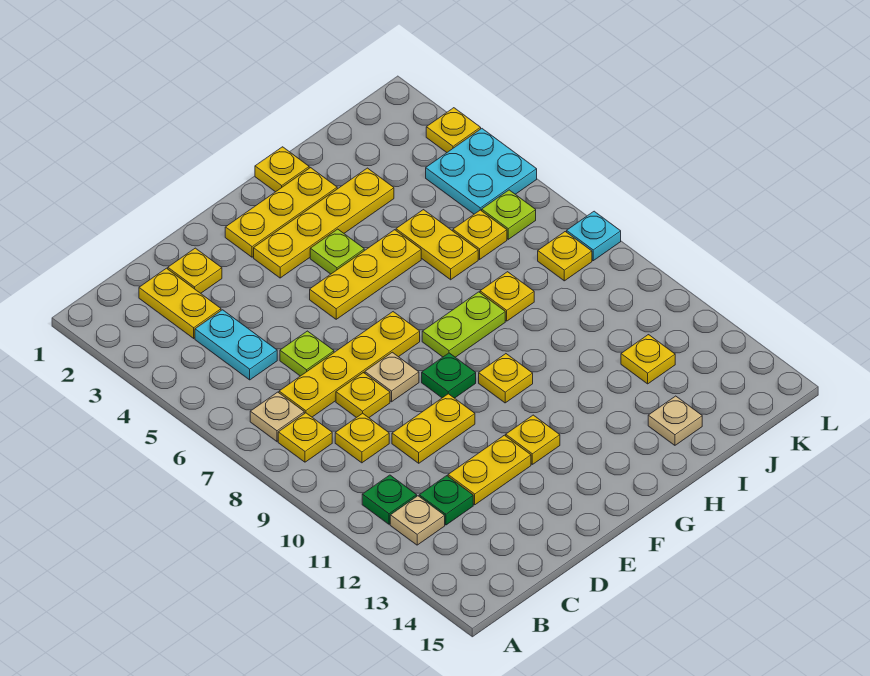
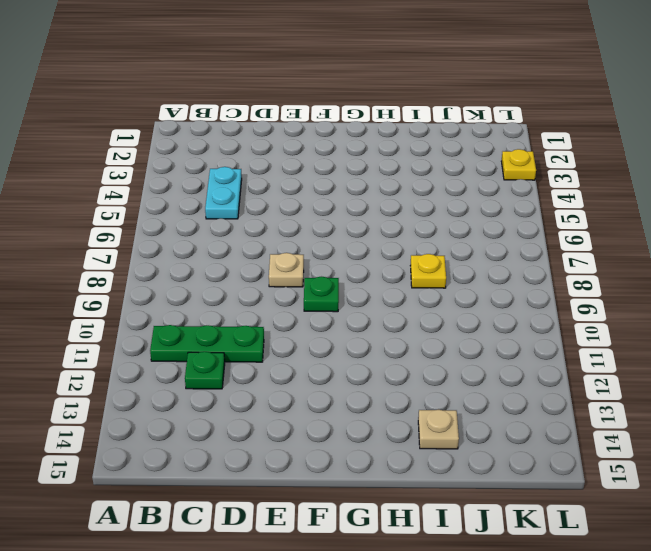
green plate B11:D11 level 1 -> green plate B11 level 1
none -> tan plate B7 level 1
none -> yellow plate B8 level 1
none -> tan plate B12 level 1
none -> yellow plate C2:C3 level 1

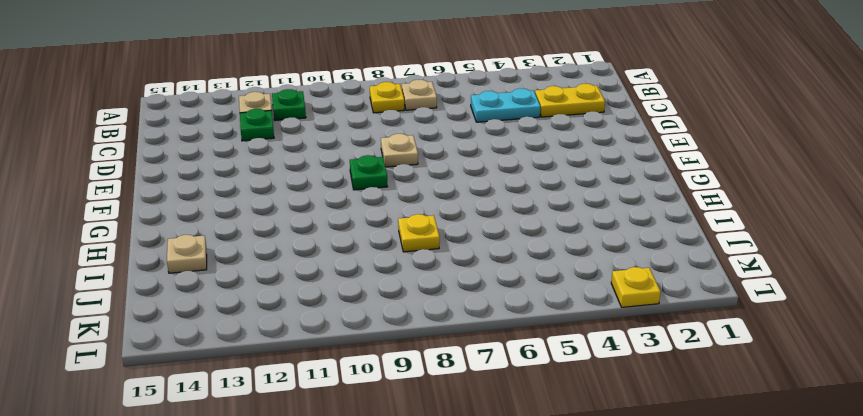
none -> yellow plate C7:F7 level 1
none -> yellow plate C9 level 1
none -> yellow plate D2 level 1
none -> lime plate D6 level 1

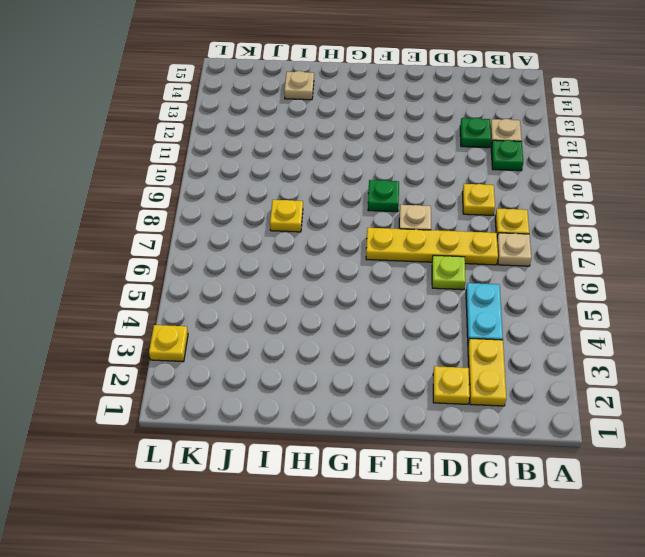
none -> yellow plate D8 level 1
none -> yellow plate D10:E10 level 1
none -> yellow plate D12:E12 level 1
none -> yellow plate F2:H2 level 1

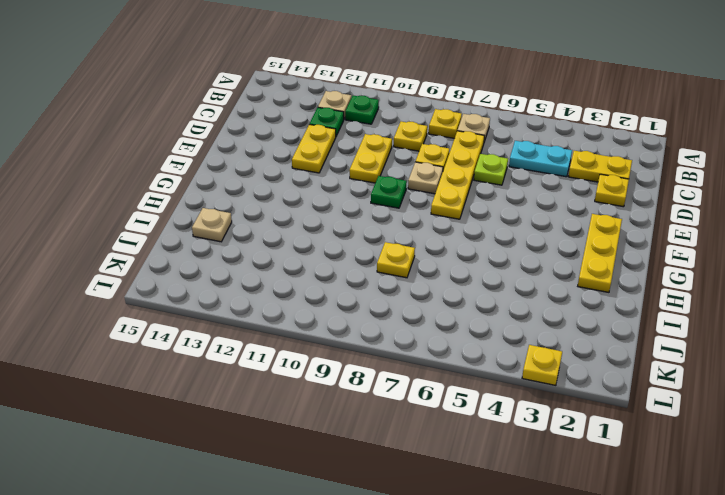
none -> yellow plate F3:I3 level 1
none -> yellow plate F5:H5 level 1
none -> yellow plate F12 level 1
none -> lime plate G4 level 1

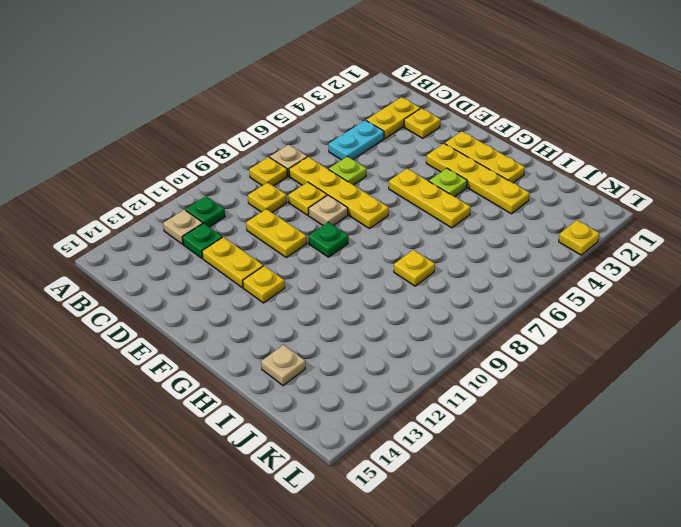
none -> lime plate G8:H8 level 1
none -> yellow plate G10 level 1
none -> yellow plate H1 level 1
none -> yellow plate I5:I6 level 1

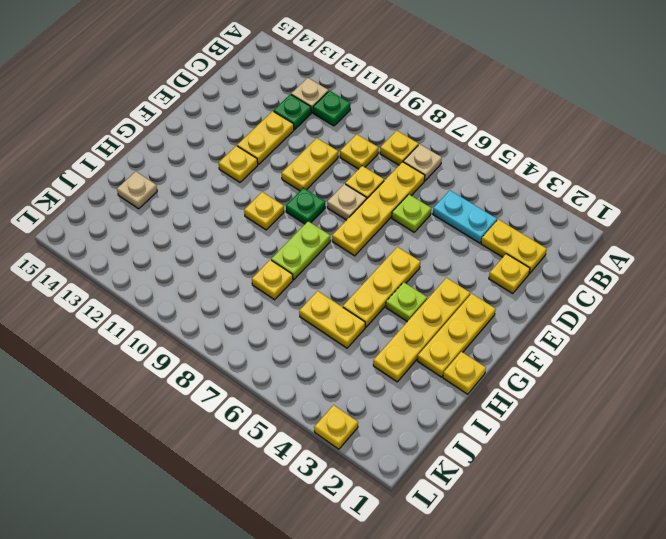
none -> yellow plate J6 level 1
none -> yellow plate J12 level 1
none -> cyan plate K4:L5 level 1
none -> lime plate K6 level 1

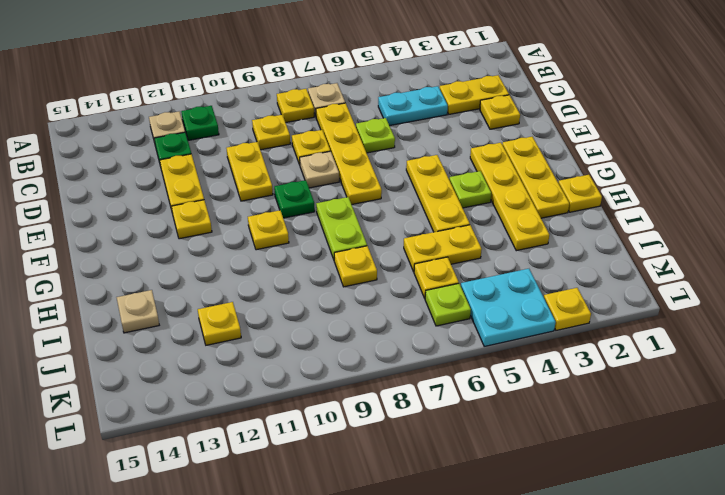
none -> yellow plate K8 level 1
none -> cyan plate L8 level 1

